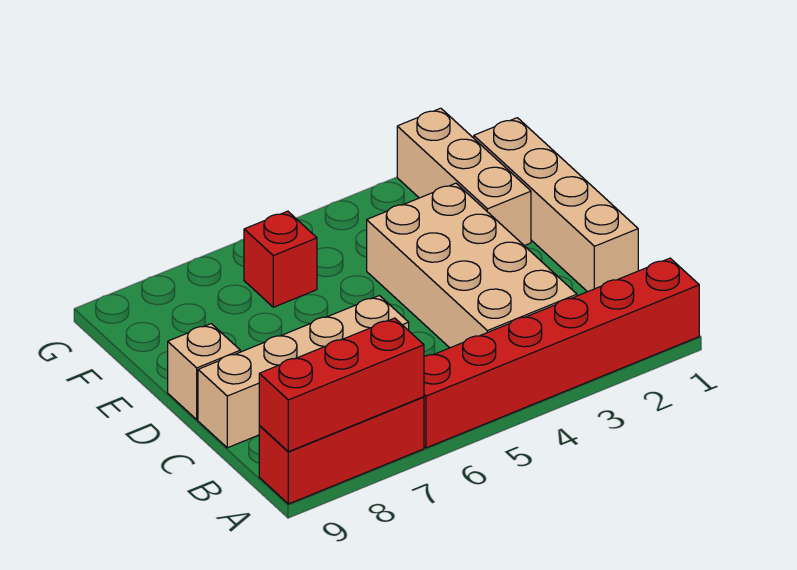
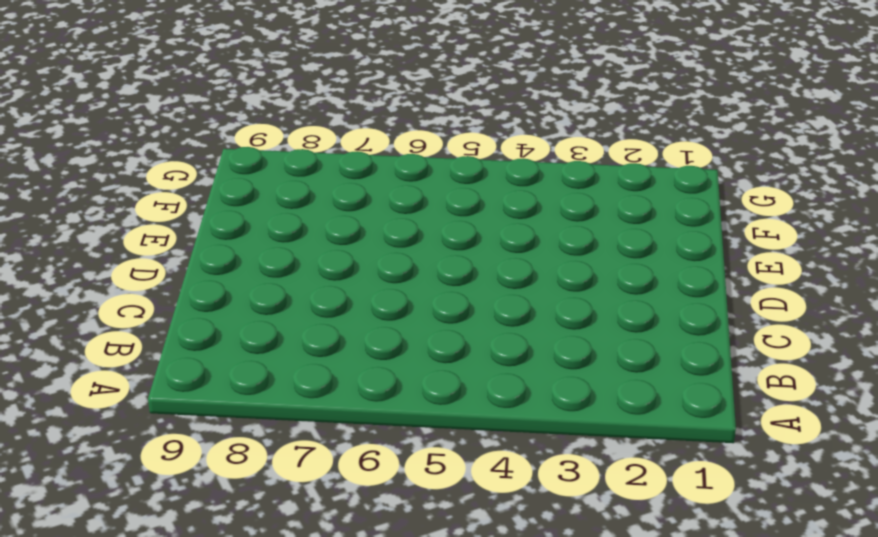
none -> red brick A1:A6 level 1
none -> red brick A7:A9 level 1

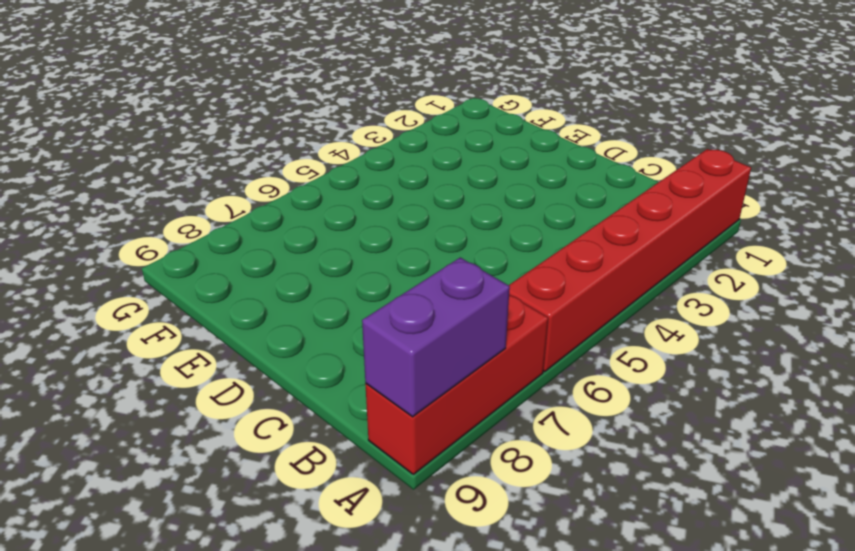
purple brick A8:A9 level 2 -> red brick A7:A9 level 2
none -> tan brick B3:E4 level 1
none -> tan brick C1:F1 level 1

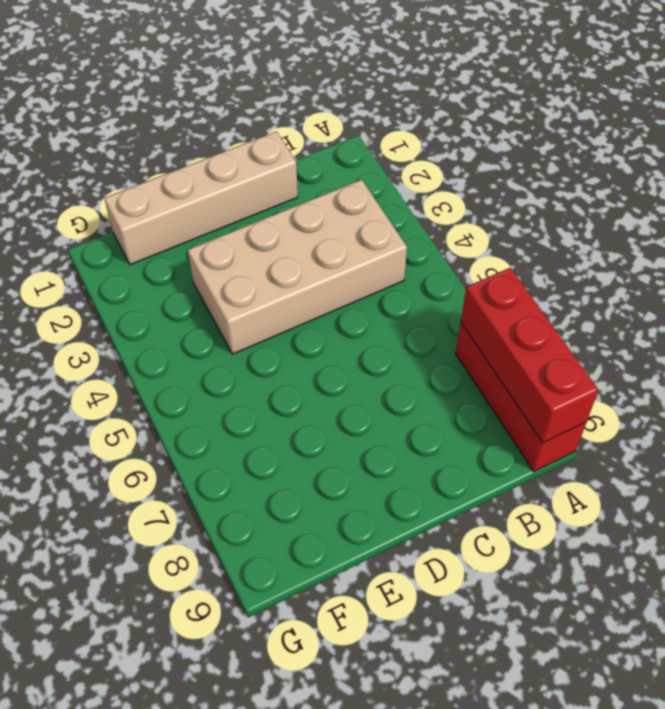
none -> red brick A1:A6 level 1
none -> tan brick C6:C9 level 1

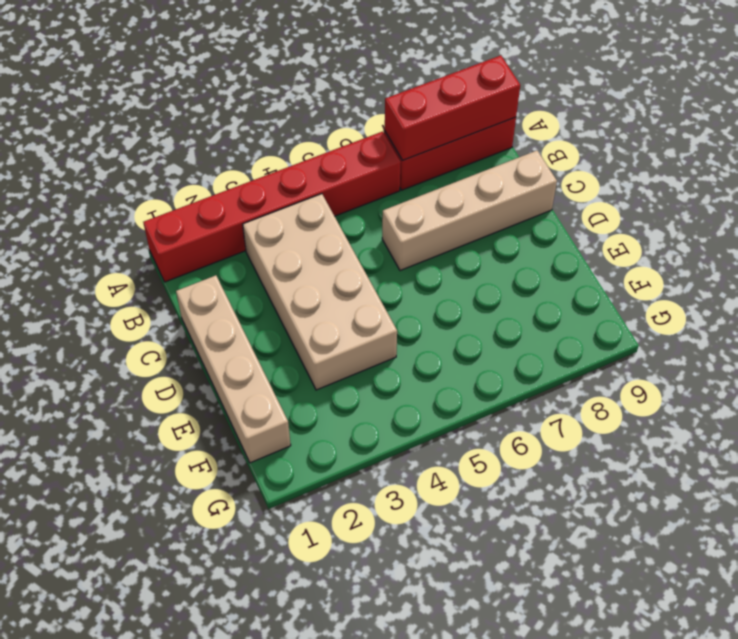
none -> tan brick D9 level 1
none -> tan brick E2:G2 level 1

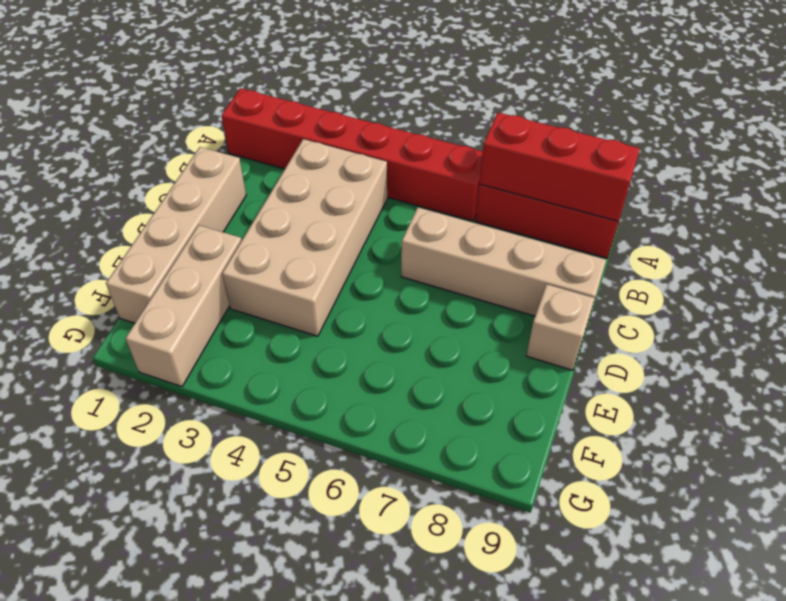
none -> red brick F6 level 1

